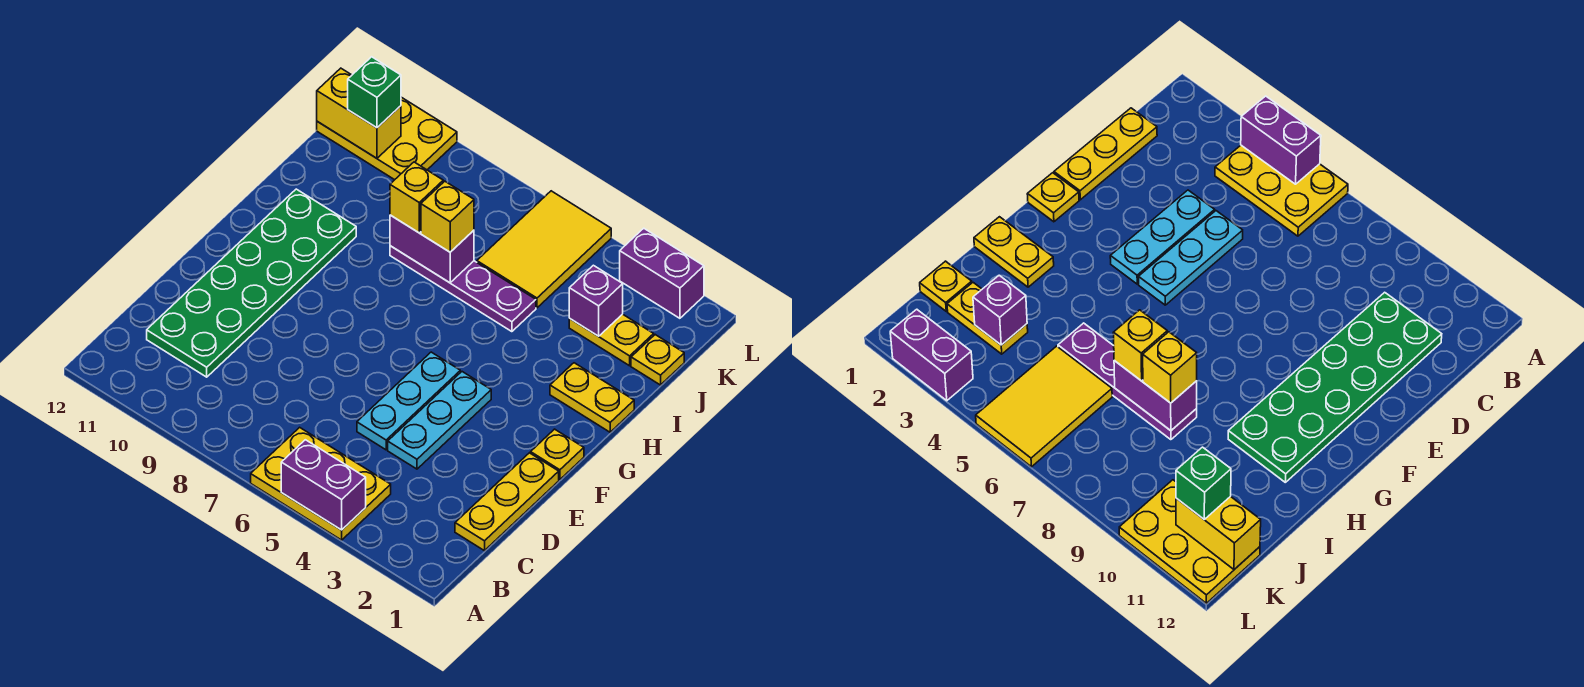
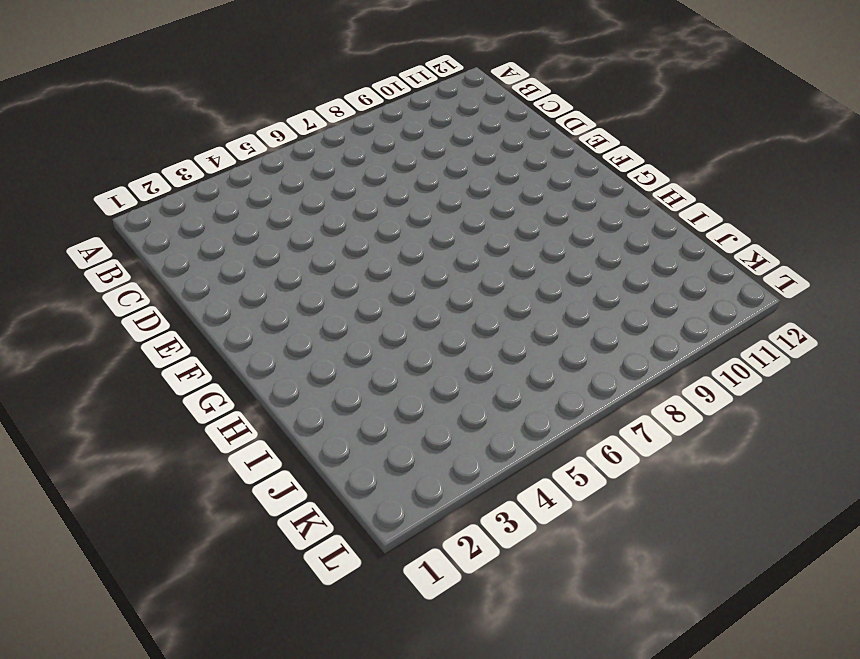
none -> yellow plate A4:B6 level 1
none -> yellow plate C1:E1 level 1
none -> green plate C10:H11 level 1

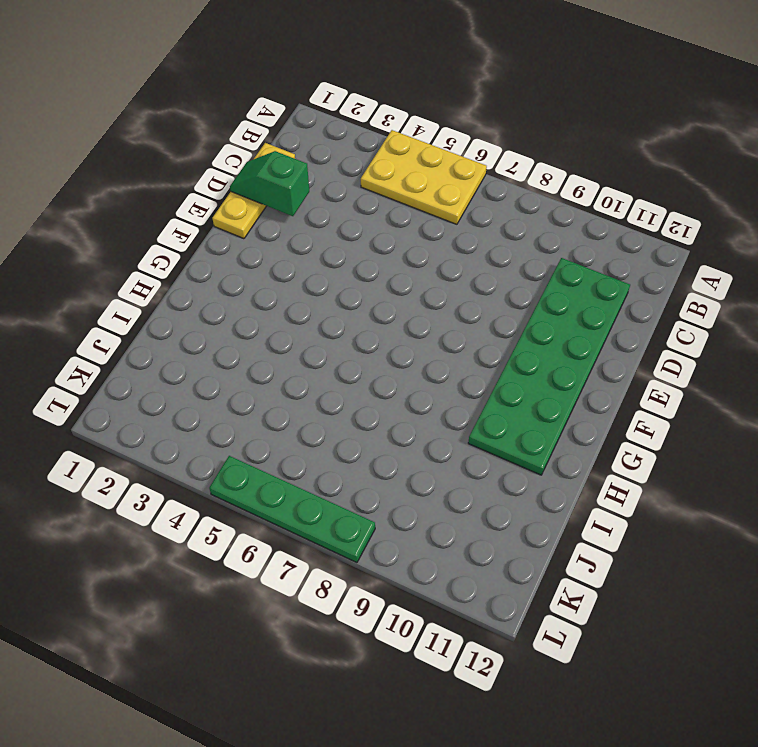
green slope D1:D2 level 2 top 2 -> none
green plate L5:L8 level 1 -> yellow tile J5:L6 level 1
none -> cyan plate D4:F4 level 1
none -> cyan plate D5:F5 level 1
none -> yellow plate F1 level 1

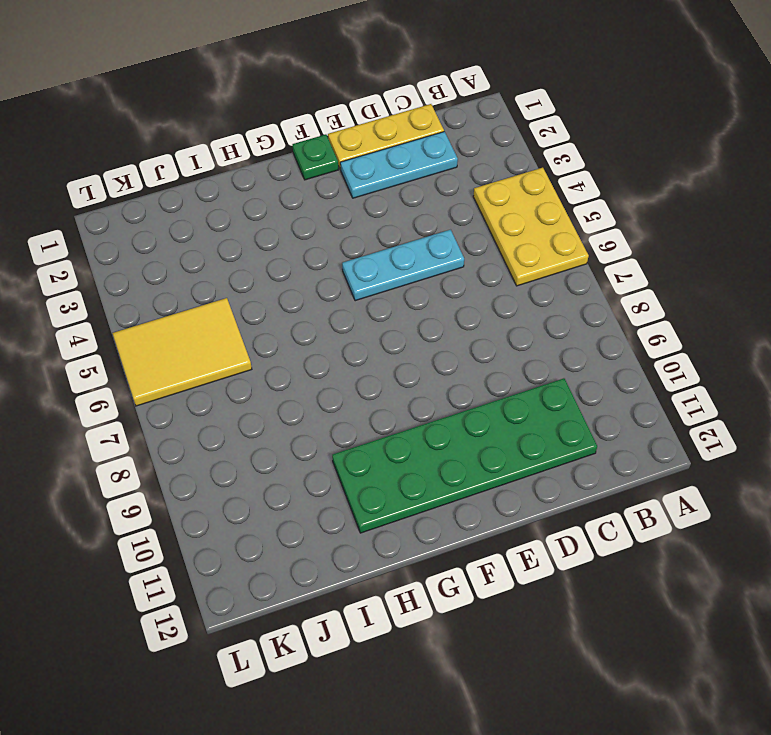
cyan plate C2:E2 level 1 -> cyan plate D4:F4 level 1
green plate F1 level 1 -> yellow plate F1 level 1
none -> yellow plate H1:H2 level 1
none -> purple plate I5:I8 level 1
none -> yellow plate J1 level 1

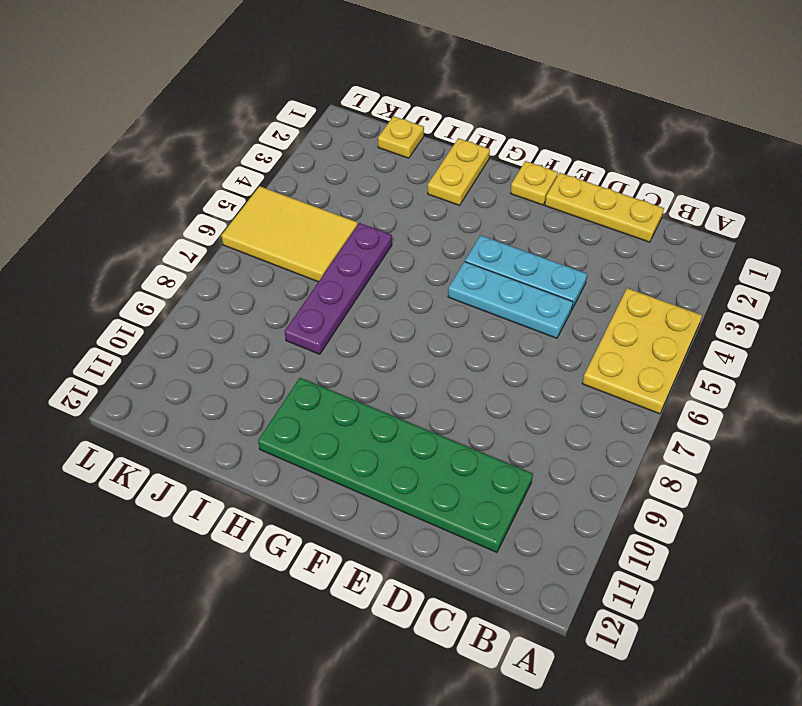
none -> yellow plate J2:J3 level 1
none -> yellow plate K10:L12 level 1
none -> purple brick L2:L3 level 1

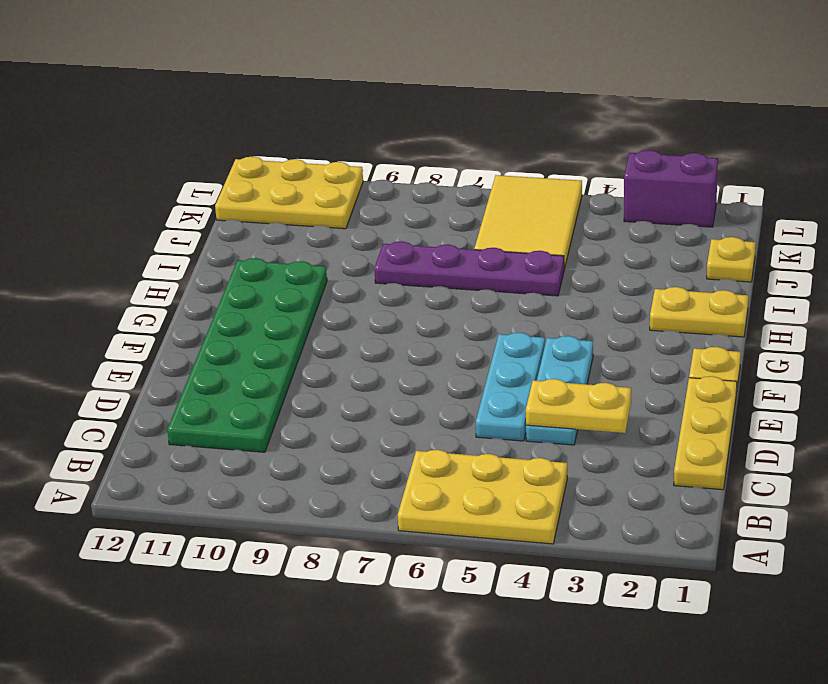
yellow plate D3:D4 level 2 -> yellow plate J2:J3 level 1
none -> purple brick A4:A5 level 2
none -> purple brick I7:I8 level 2
none -> purple brick J3 level 2

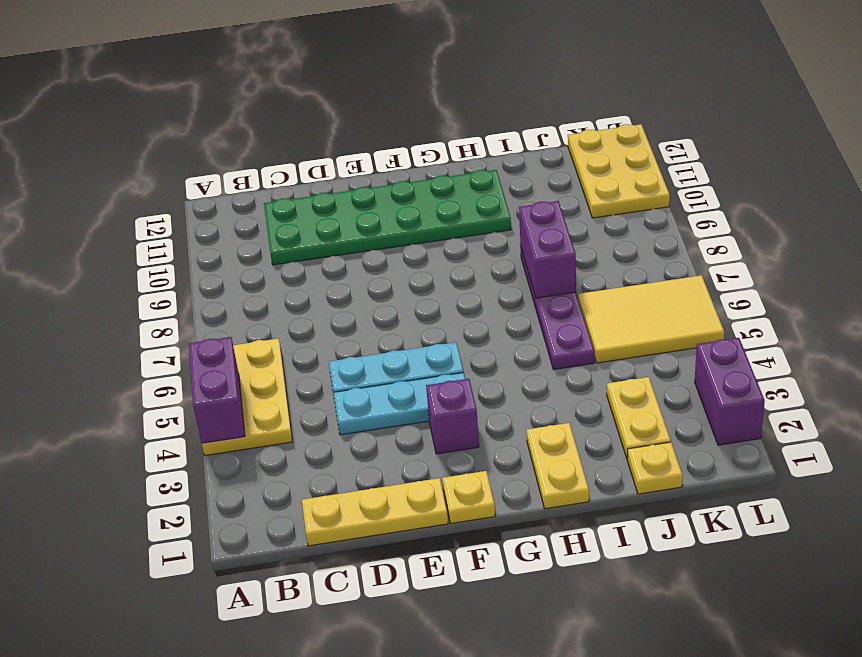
purple brick F3 level 1 -> purple brick J3 level 2
none -> yellow brick K11:K12 level 2
none -> yellow brick I7 level 3
none -> yellow brick I8 level 3

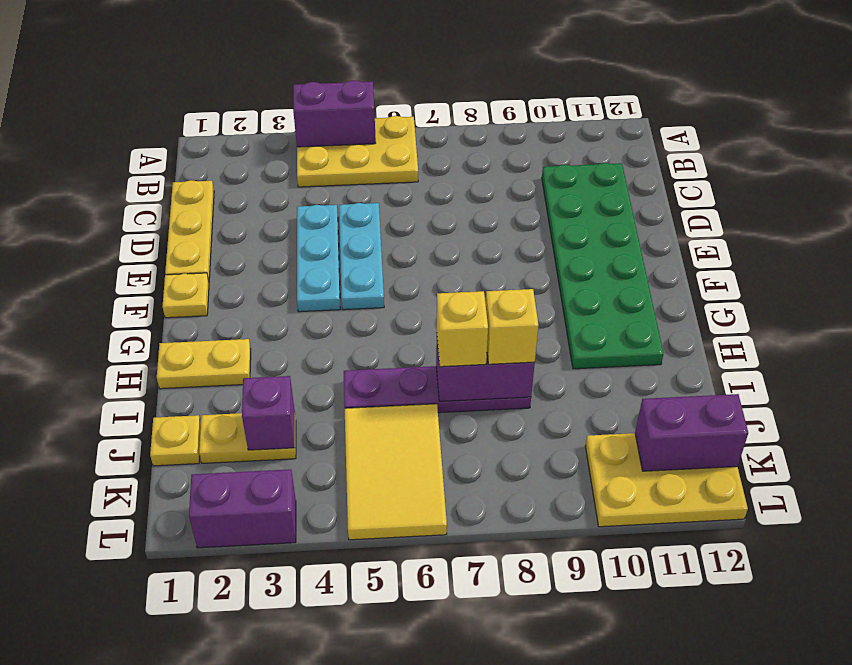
purple brick K11:K12 level 2 -> yellow brick K11:K12 level 2
none -> green brick K11 level 3

